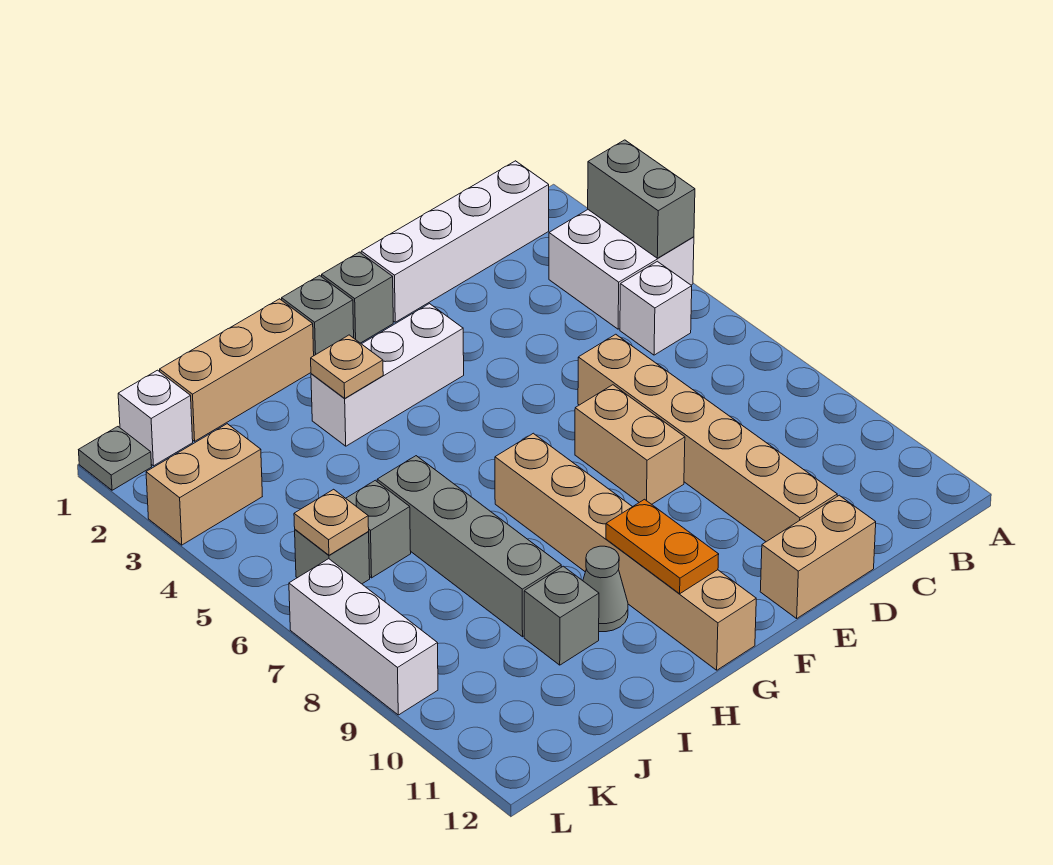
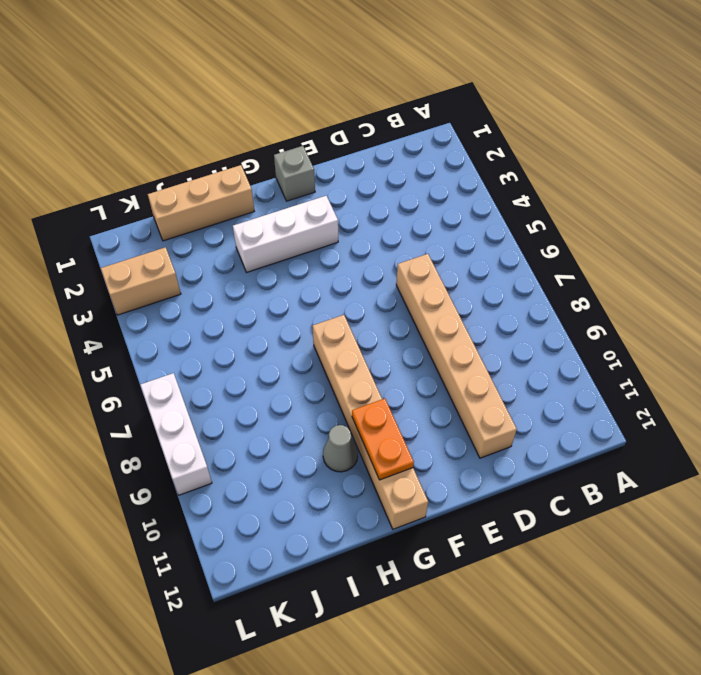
none -> white brick A3:B4 level 1
none -> white brick B1:E1 level 1
none -> white brick B5 level 1

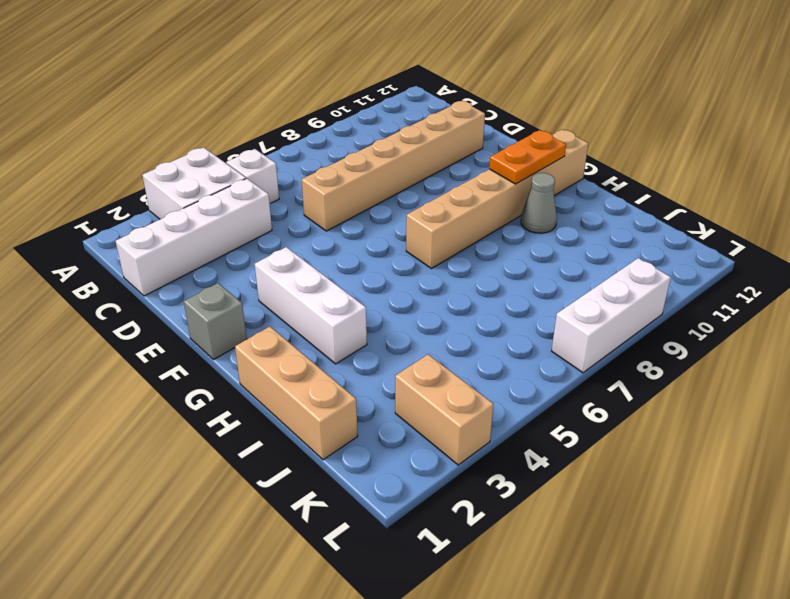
white brick C1:C4 level 1 -> white brick B1:E1 level 1
none -> tan brick D12:E12 level 1
none -> tan brick E7:E8 level 1
none -> grey brick G1 level 1

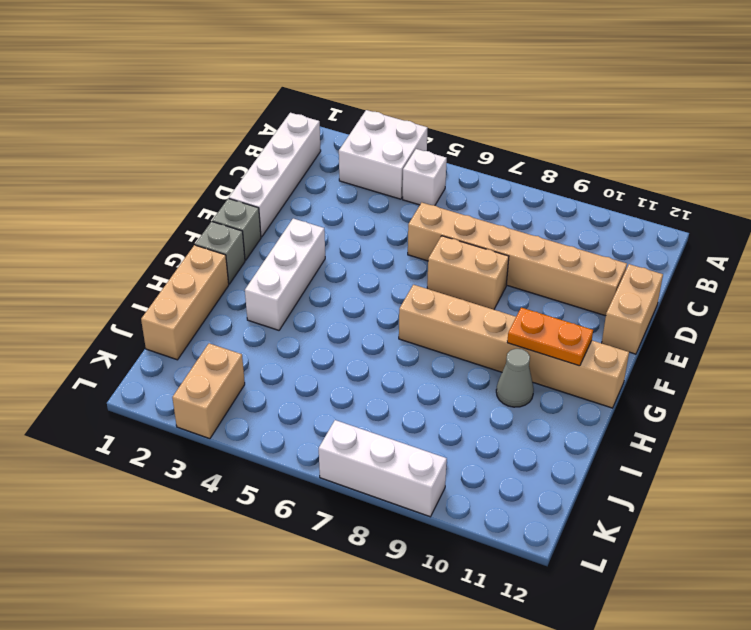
none -> grey brick I6:I9 level 1
none -> grey brick I10 level 1
none -> grey brick J6 level 1

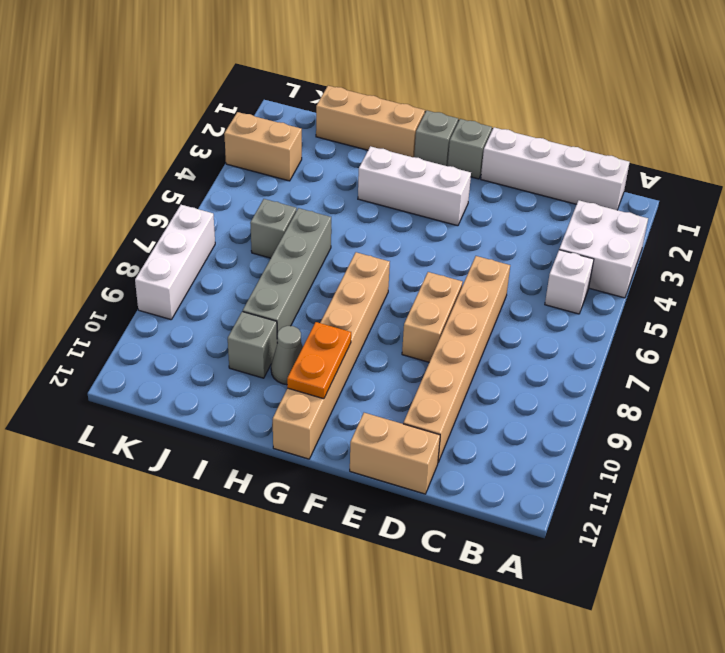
none -> white brick K1 level 1
none -> grey brick K6 level 1
none -> grey plate L1 level 1

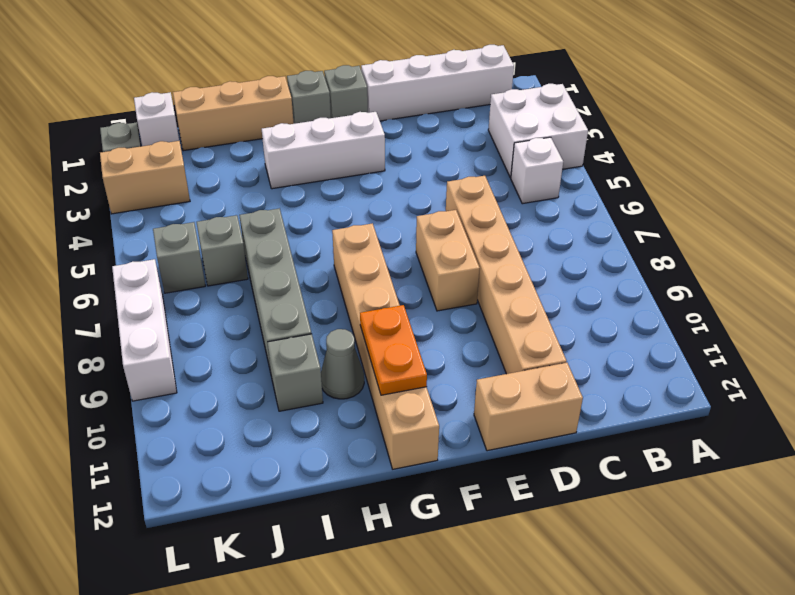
none -> grey brick A3:A4 level 2
none -> tan plate H3 level 2
none -> tan plate K6 level 2

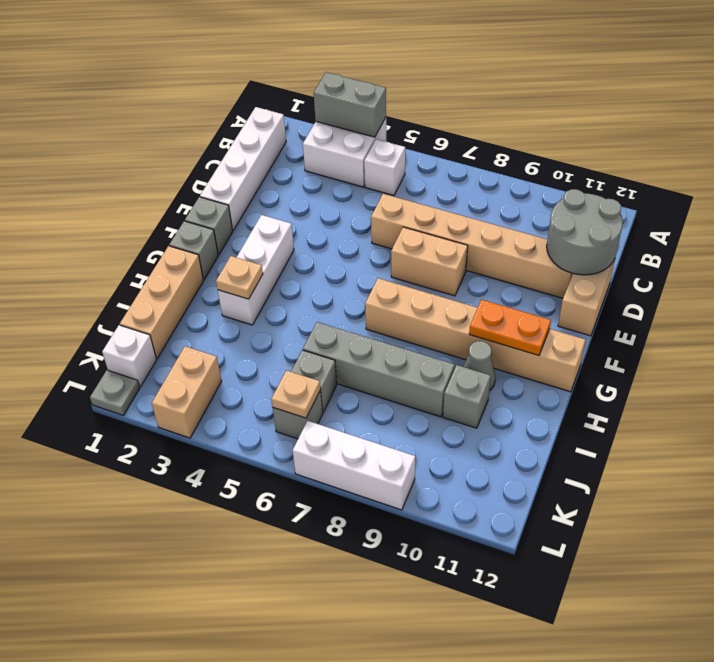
grey round brick C11:D12 level 2 -> none

